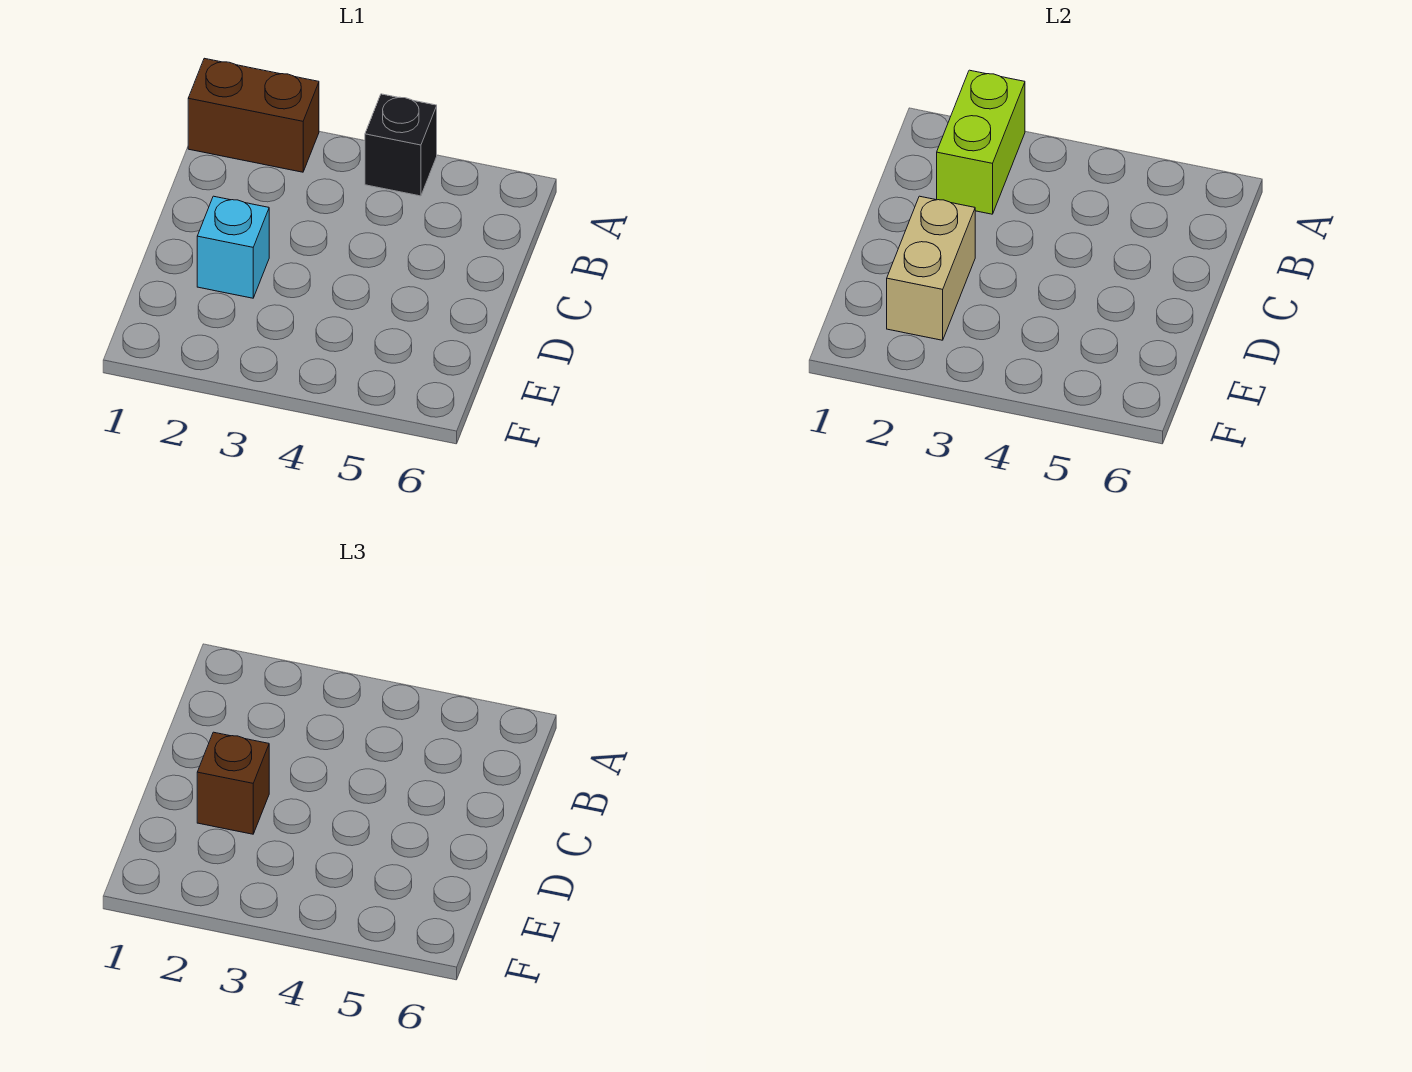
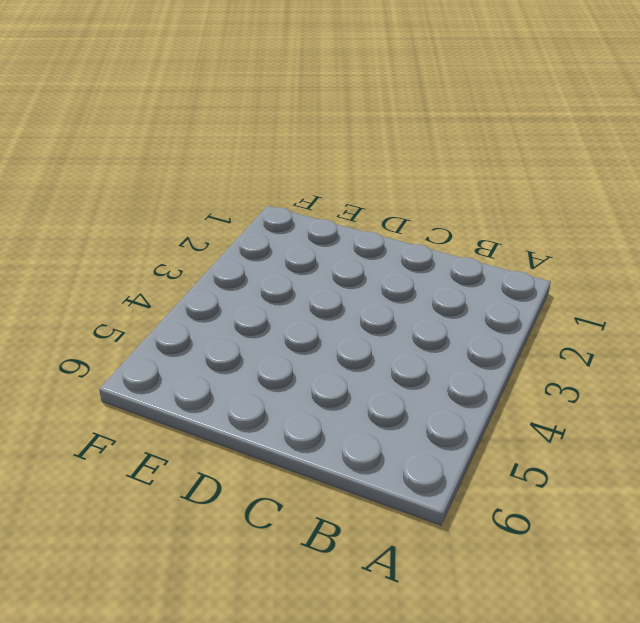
none -> brown brick A1:A2 level 1
none -> black brick A4 level 1

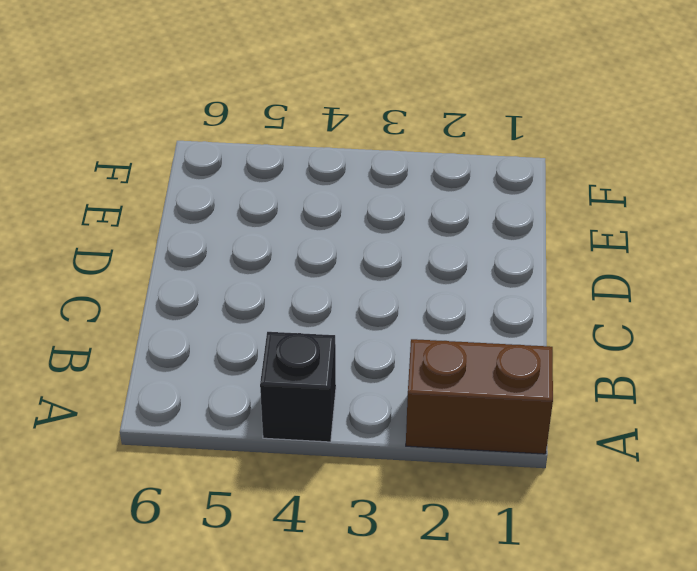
none -> cyan brick D2 level 1
none -> lime brick A2:B2 level 2

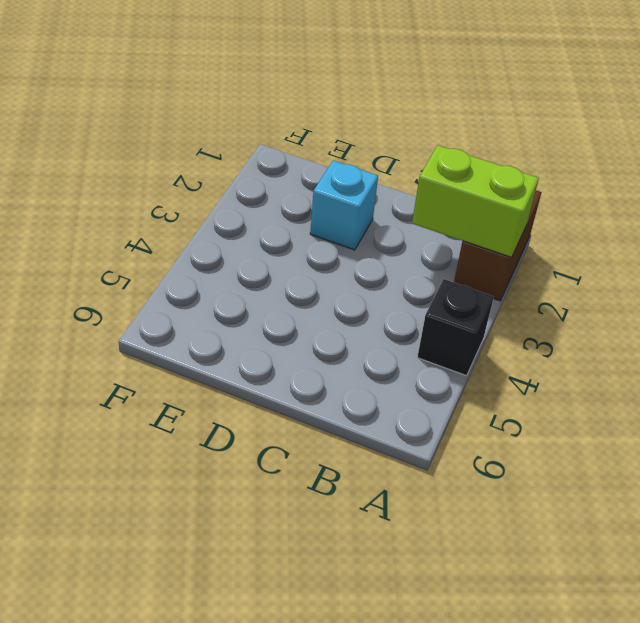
none -> tan brick D2:E2 level 2
none -> brown brick D2 level 3

